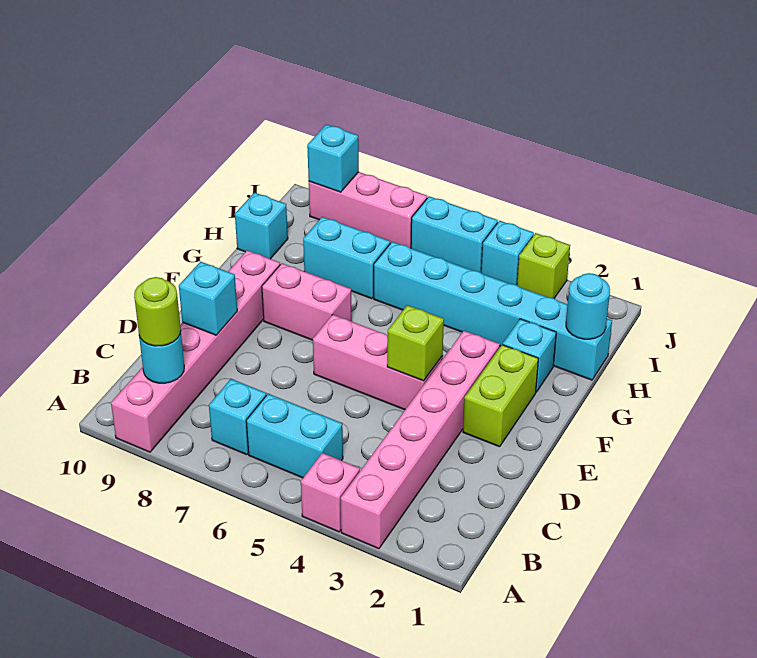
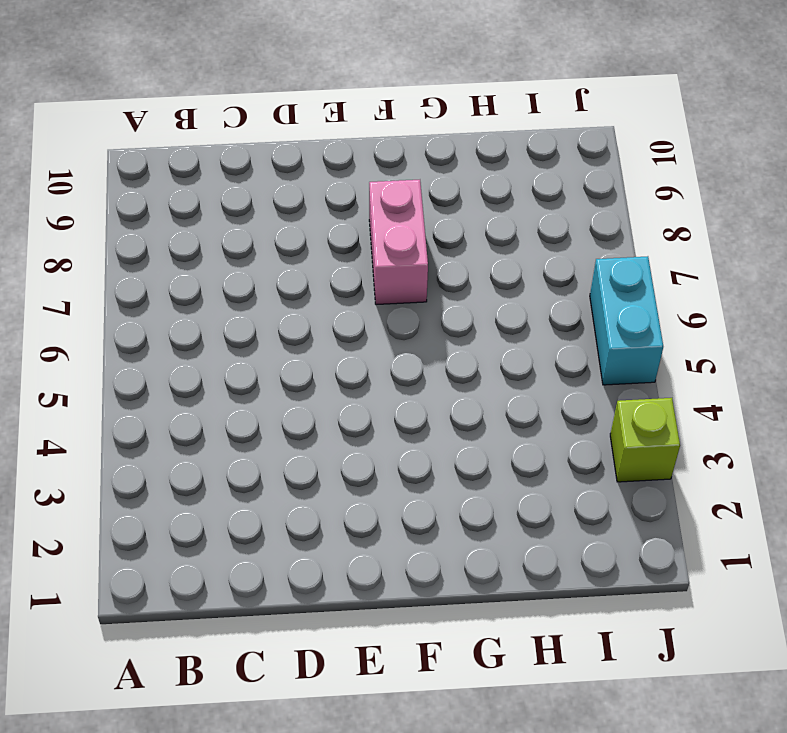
none -> pink brick A3:F3 level 1
none -> pink brick A4 level 1
none -> pink brick A9:F9 level 1

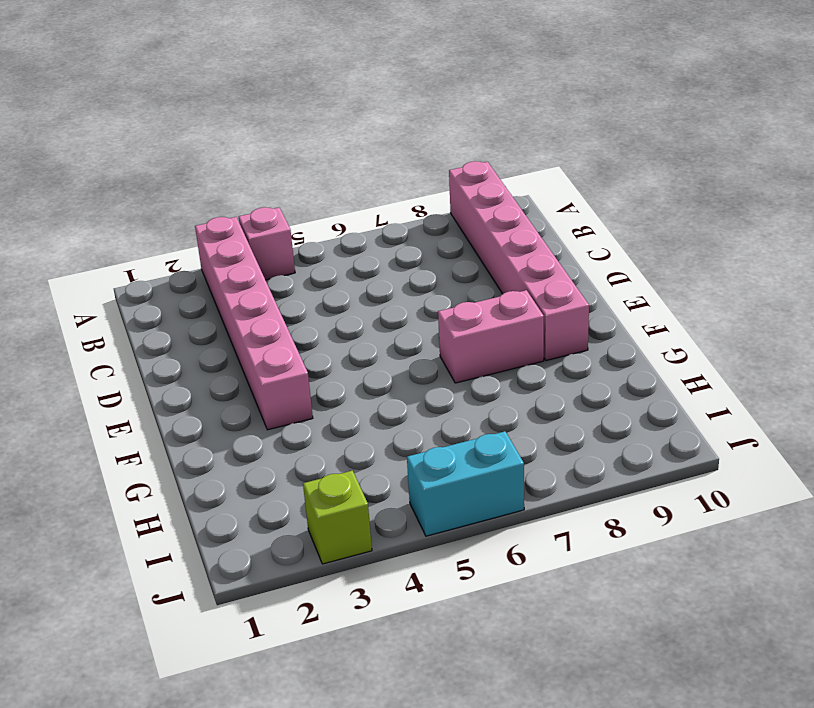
none -> cyan brick B5:B6 level 1
none -> cyan brick B7 level 1
none -> lime brick E2:F2 level 1

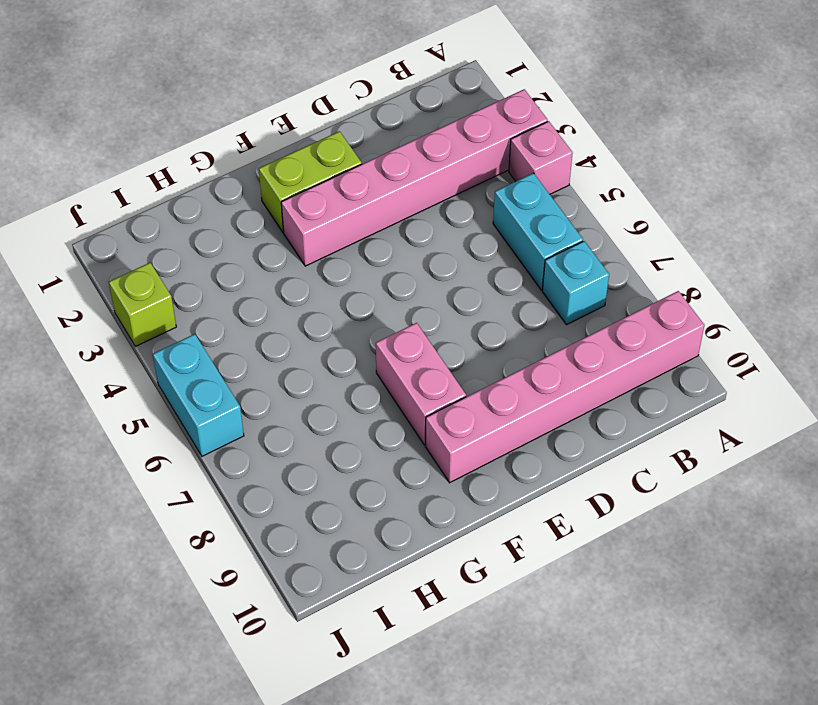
none -> pink brick E4:E6 level 1
none -> cyan brick G2 level 1
none -> cyan brick H1:H6 level 1

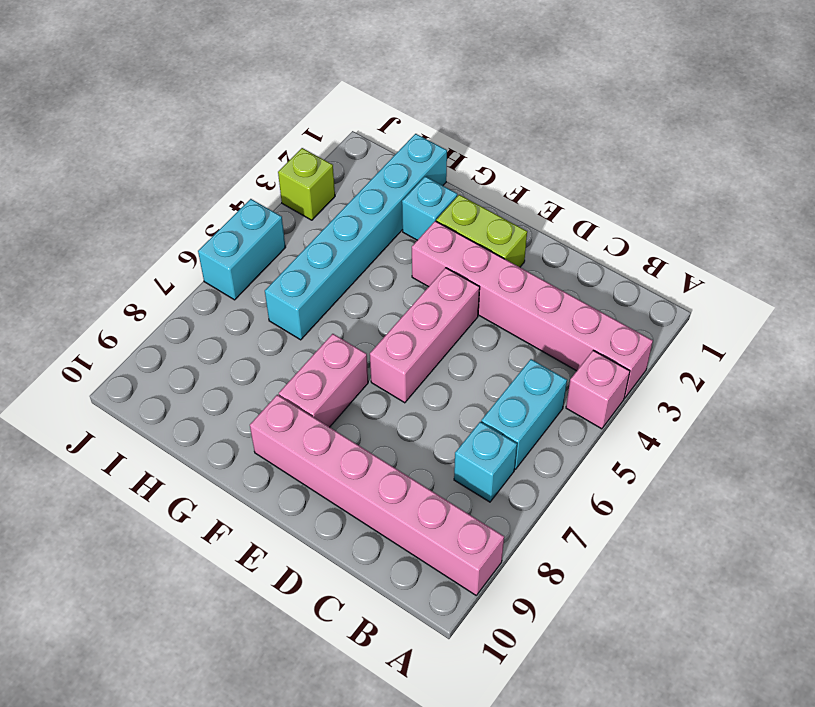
none -> cyan brick H7:H8 level 1
none -> cyan brick H10 level 1
none -> cyan brick J4 level 1

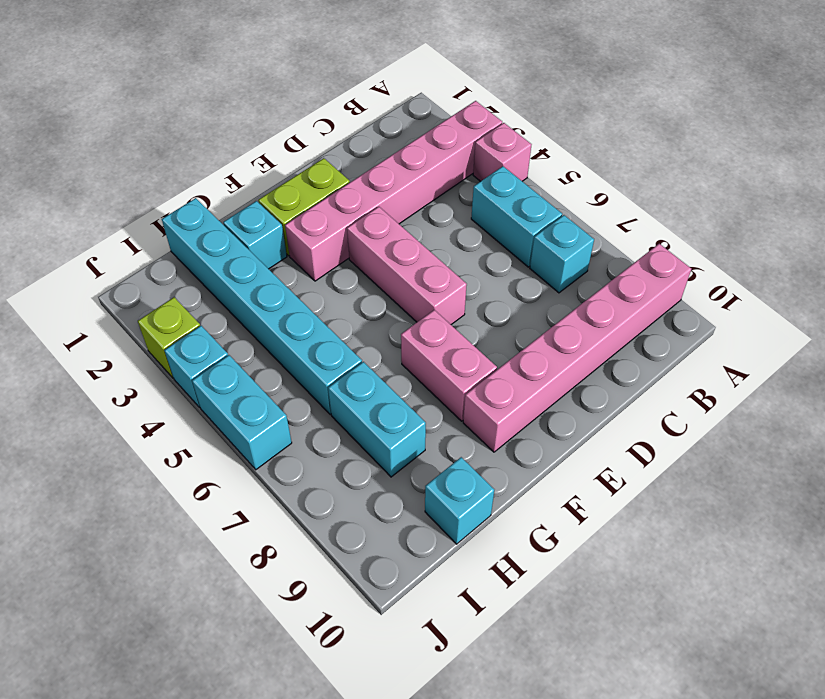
none -> pink brick J7:J9 level 1
none -> cyan round brick B9 level 2
none -> cyan brick D9 level 2

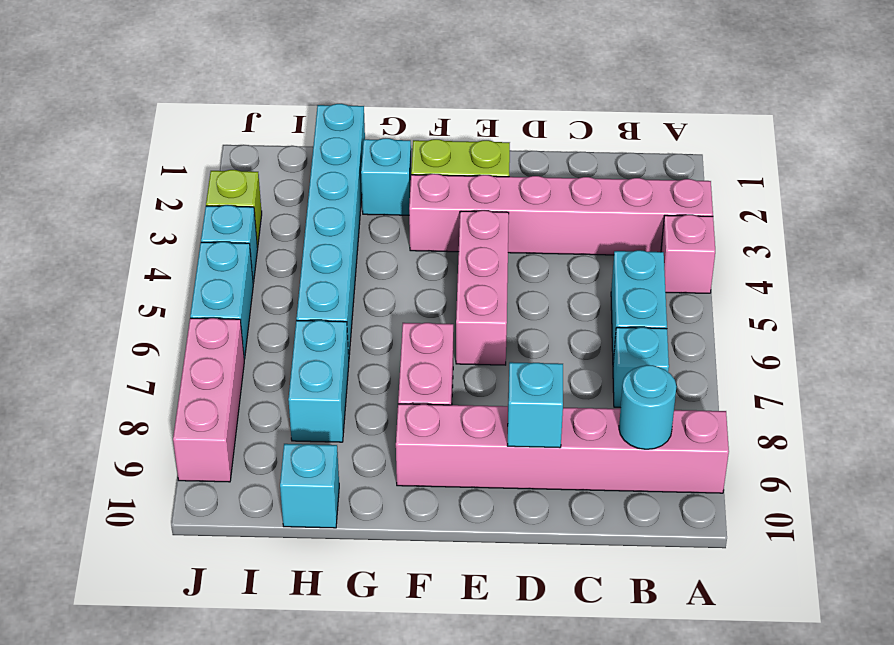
none -> lime brick E4 level 2
none -> cyan round brick H1 level 2
none -> cyan brick J9 level 2

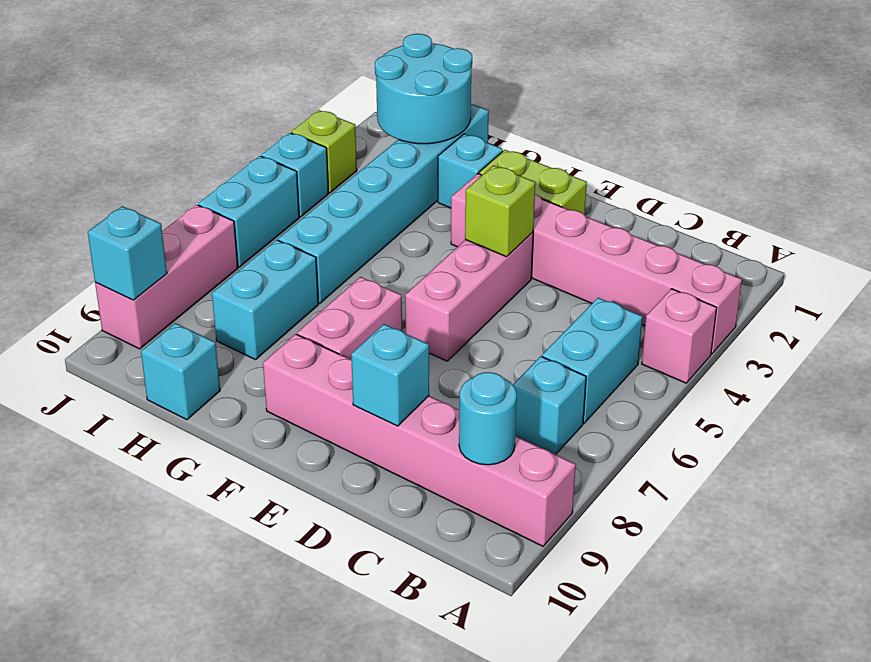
cyan round brick H1:I2 level 2 -> cyan round brick H1 level 2
none -> lime round brick B9 level 3

